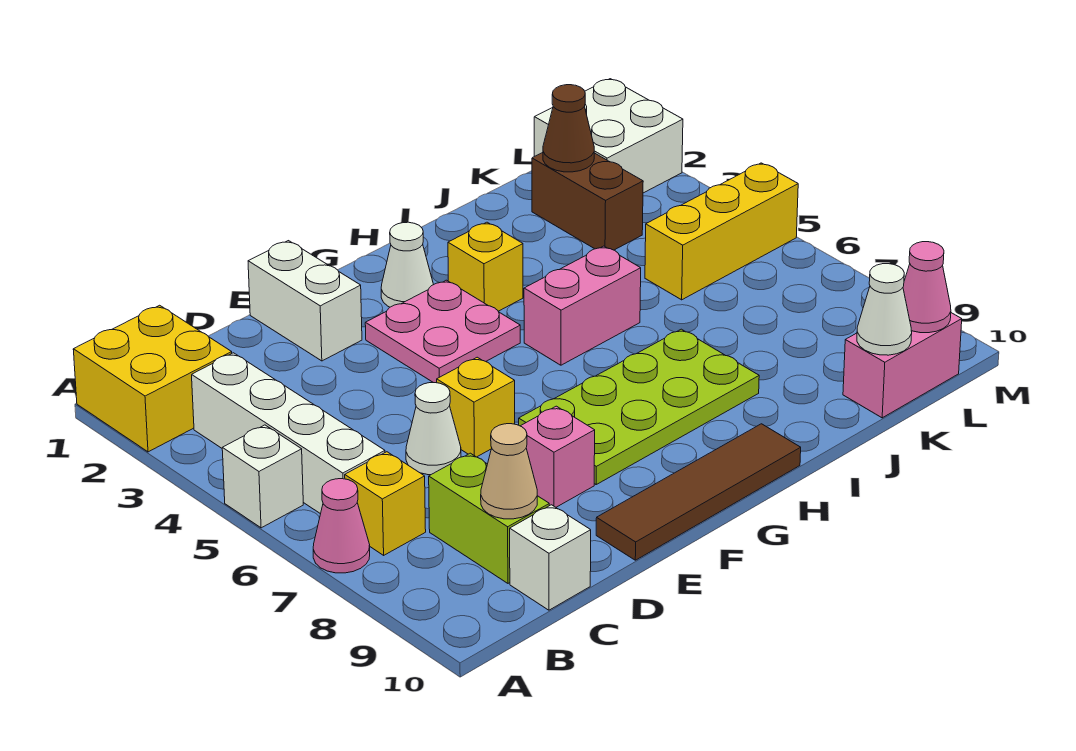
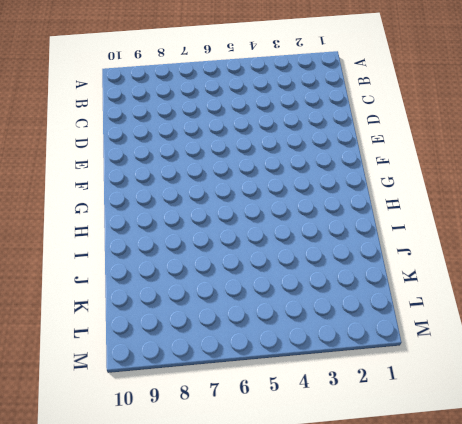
none -> yellow brick A1:B2 level 1
none -> white brick A5 level 1
none -> pink cone A7 level 1

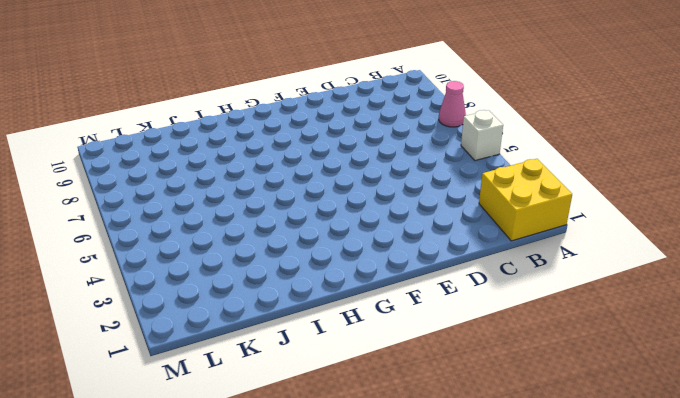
none -> white brick B3:B6 level 1
none -> yellow brick B7 level 1
none -> lime brick C8:C9 level 1

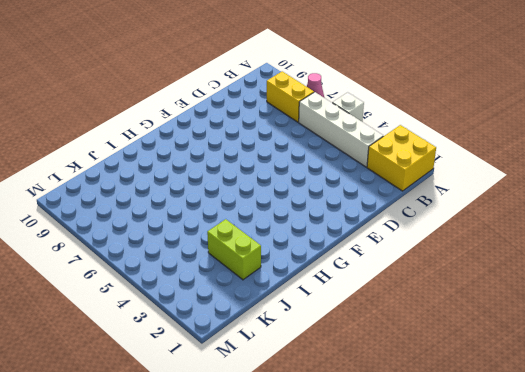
yellow brick B7:B8 level 1 -> yellow brick B7 level 1
lime brick J2:J3 level 1 -> lime brick C8:C9 level 1
none -> white brick C10 level 1
none -> white cone D6 level 1
none -> white brick E1:E2 level 1

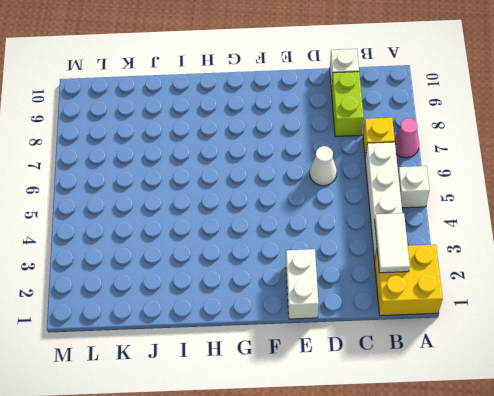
white tile B2:B3 level 2 -> none
none -> yellow brick E6 level 1
none -> pink brick E8 level 1
none -> brown tile E10:H10 level 1

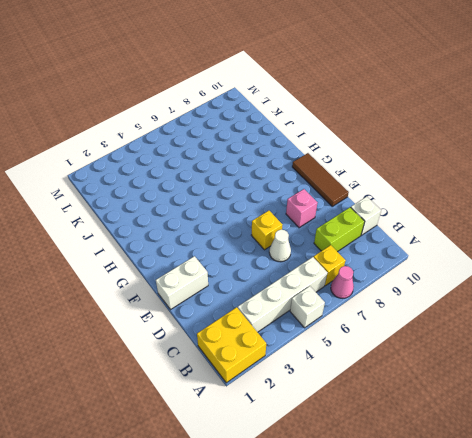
brown tile E10:G10 level 1 -> brown tile E10:H10 level 1
none -> pink plate F3:G4 level 1
none -> lime plate F7:I8 level 1
none -> white cone G2 level 1

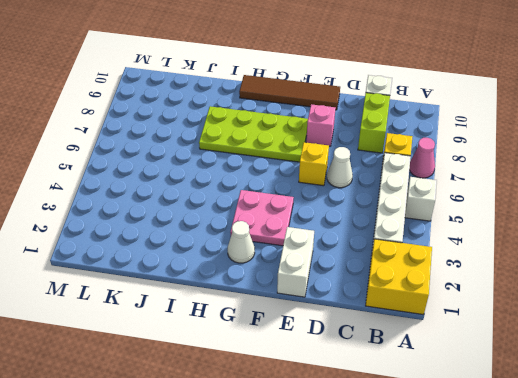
none -> yellow brick H3 level 1
none -> pink brick H5:I5 level 1
none -> brown brick K2:K3 level 1

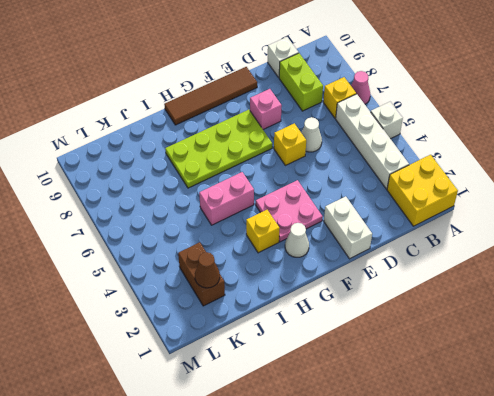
none -> yellow brick K5:M5 level 1
none -> pink brick K10:L10 level 1
none -> white brick L1:M2 level 1

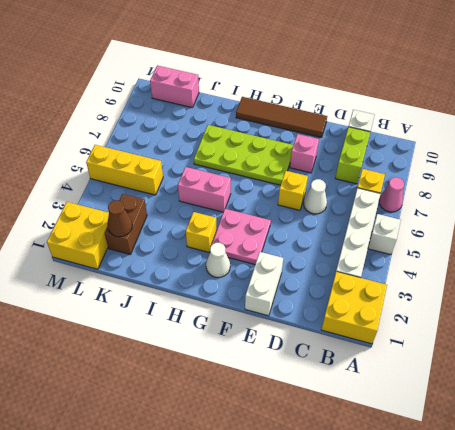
yellow brick L1:M2 level 1 -> white brick L1:M2 level 1
none -> tan cone C9 level 2
none -> white cone K10 level 2
none -> pink cone L10 level 2

